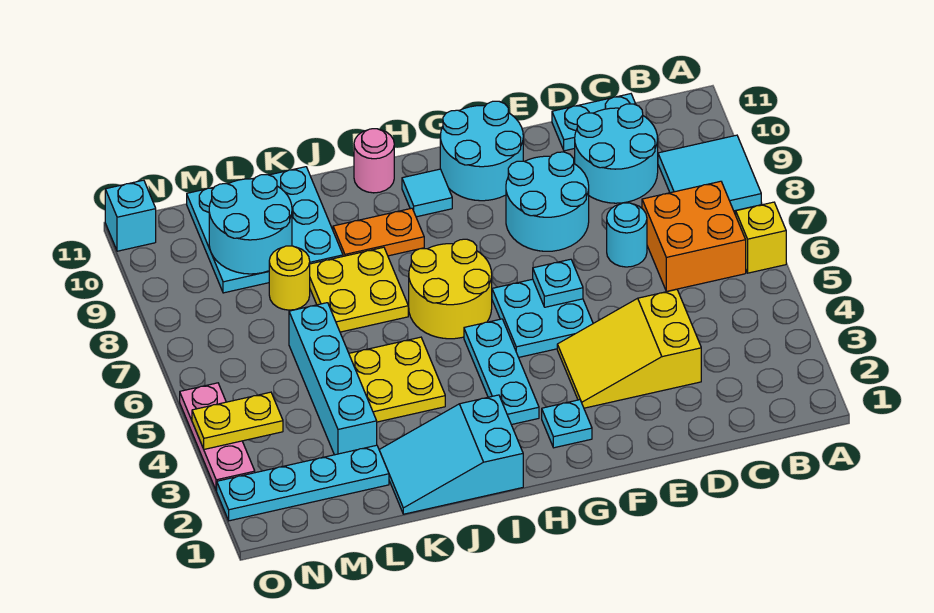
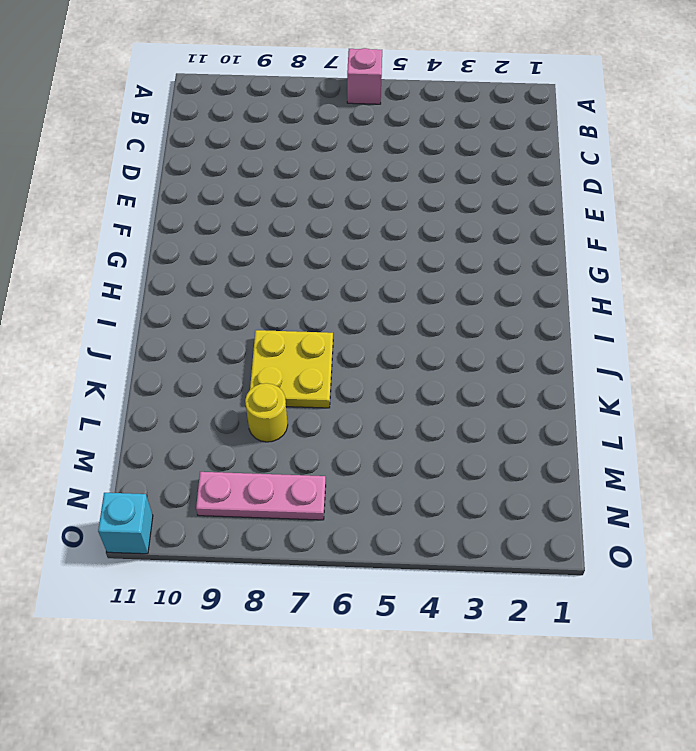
pink brick A6 level 1 -> yellow brick A6 level 1
pink plate N7:N9 level 1 -> pink plate O3:O5 level 1
none -> cyan tile A8:B9 level 1
none -> orange brick B6:C7 level 1
none -> cyan round brick C9:D10 level 1

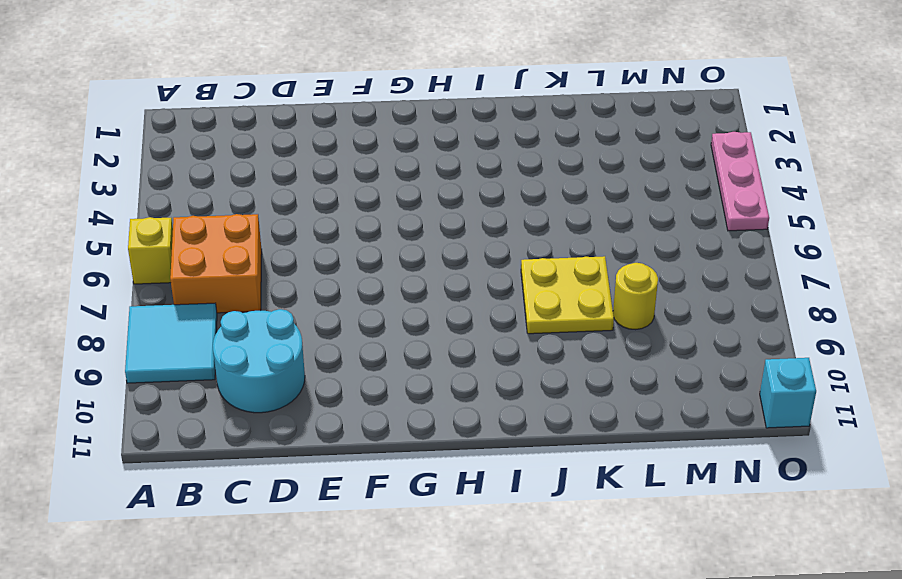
none -> cyan plate C11:D11 level 1
none -> yellow slope D3:F4 level 1 top D
none -> cyan round brick D7 level 1

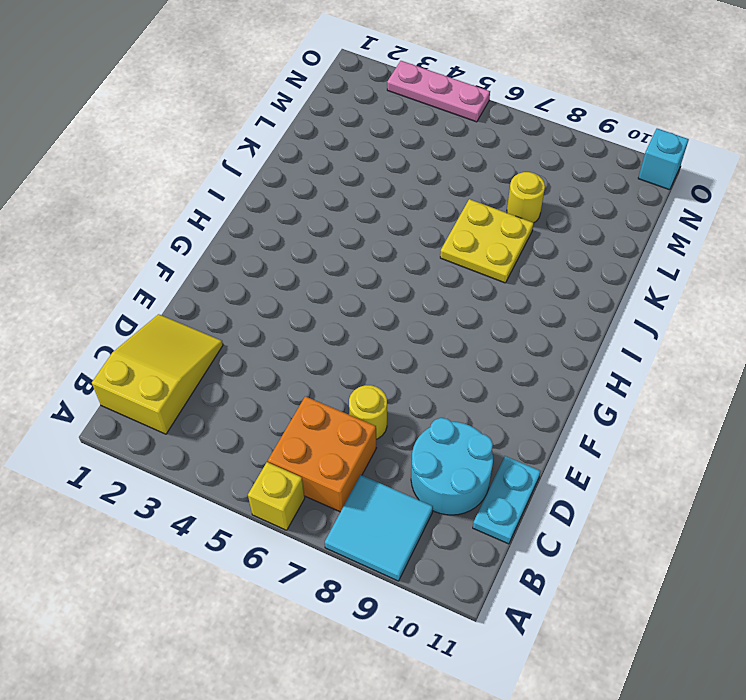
yellow slope B1:D2 level 1 top B -> yellow slope D3:F4 level 1 top D
yellow round brick D7 level 1 -> cyan round brick D7 level 1
none -> cyan round brick E8:F9 level 1
none -> cyan plate F5:G6 level 1
none -> cyan round brick F10:G11 level 1

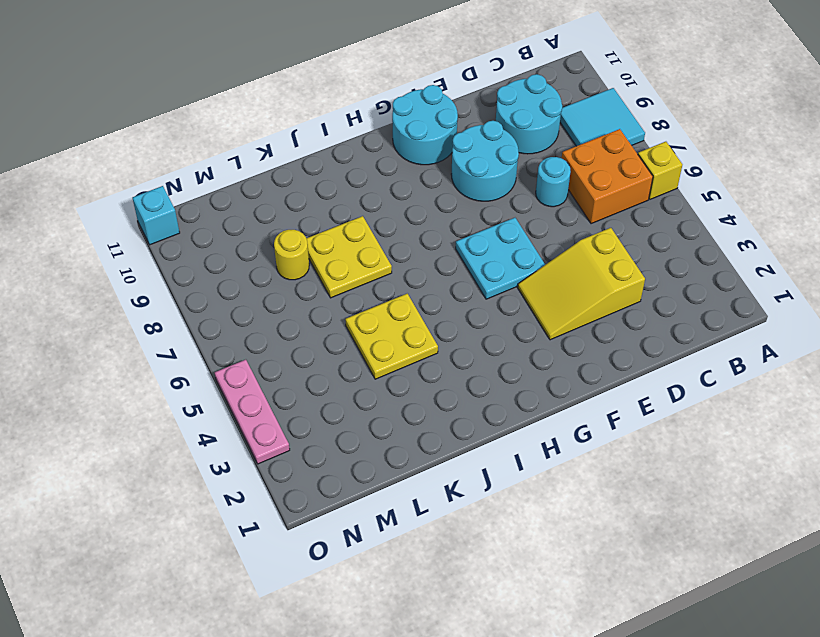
none -> cyan plate C11:D11 level 1
none -> cyan plate G2 level 1
none -> cyan plate H3:H5 level 1

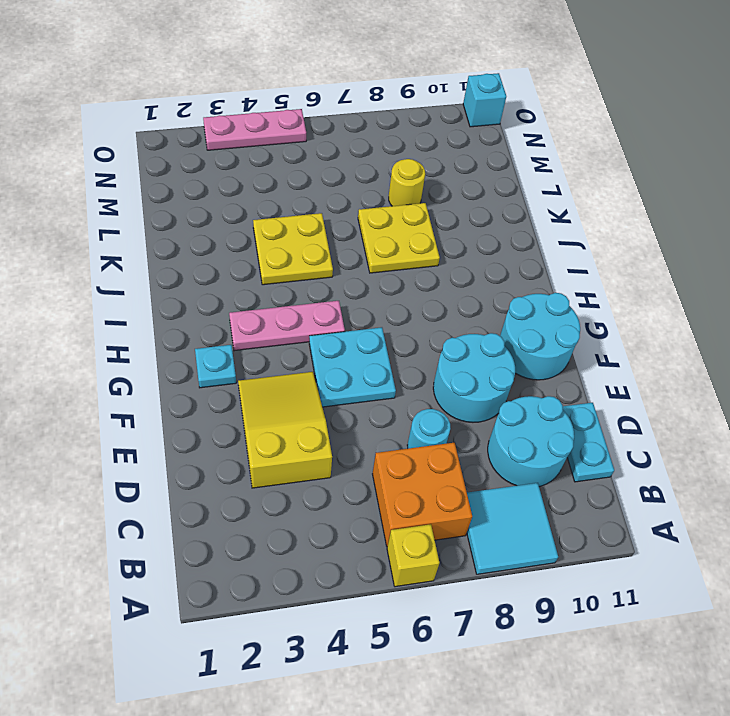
pink plate H3:H5 level 1 -> cyan plate H3:H5 level 1
none -> yellow round brick H6:I7 level 1
none -> cyan tile H10 level 1
none -> cyan slope I1:K2 level 1 top I

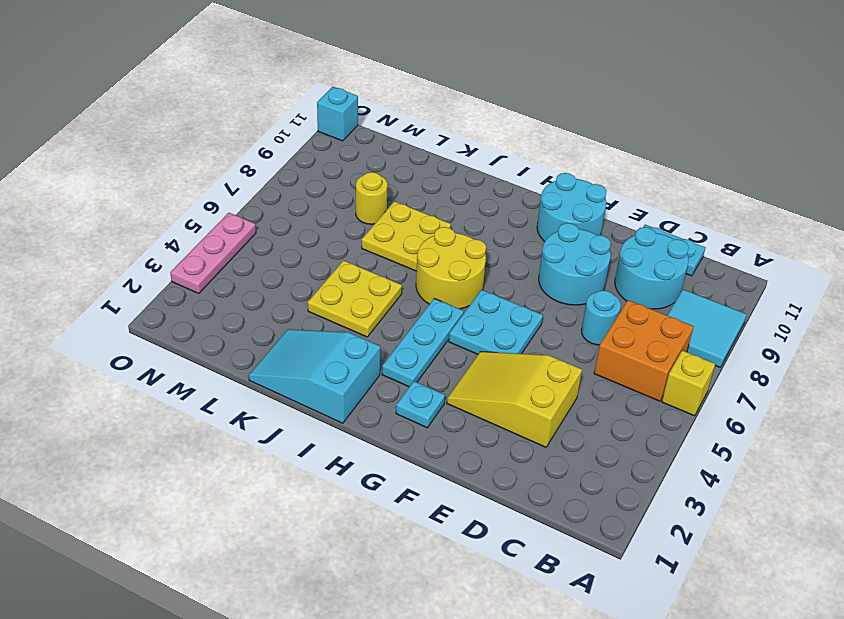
none -> cyan tile H10 level 1
none -> orange plate I9:J9 level 1
none -> pink round brick I11 level 1

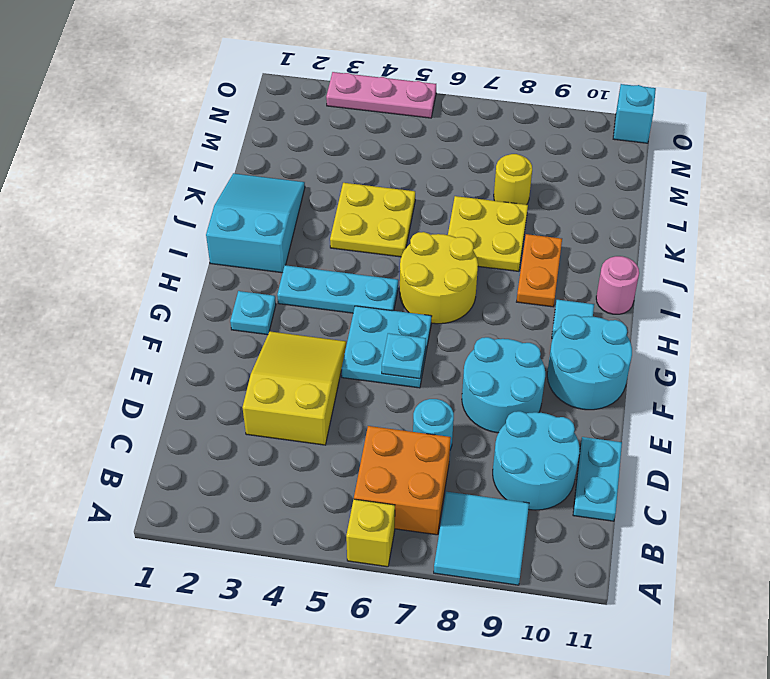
none -> cyan plate K9:M11 level 1
none -> cyan plate L2:O2 level 1
none -> cyan brick L3:L6 level 1

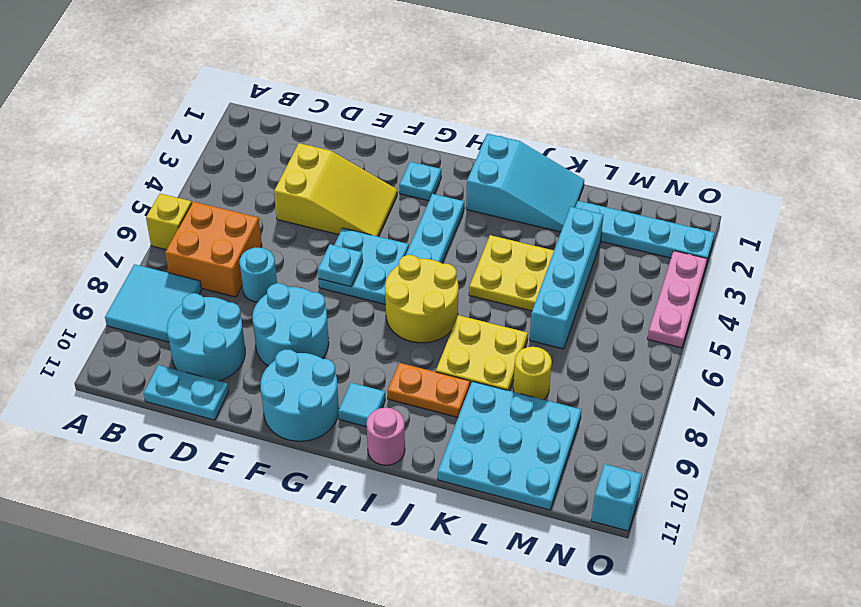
none -> cyan round brick L9:M10 level 2
none -> yellow plate N4:O4 level 2

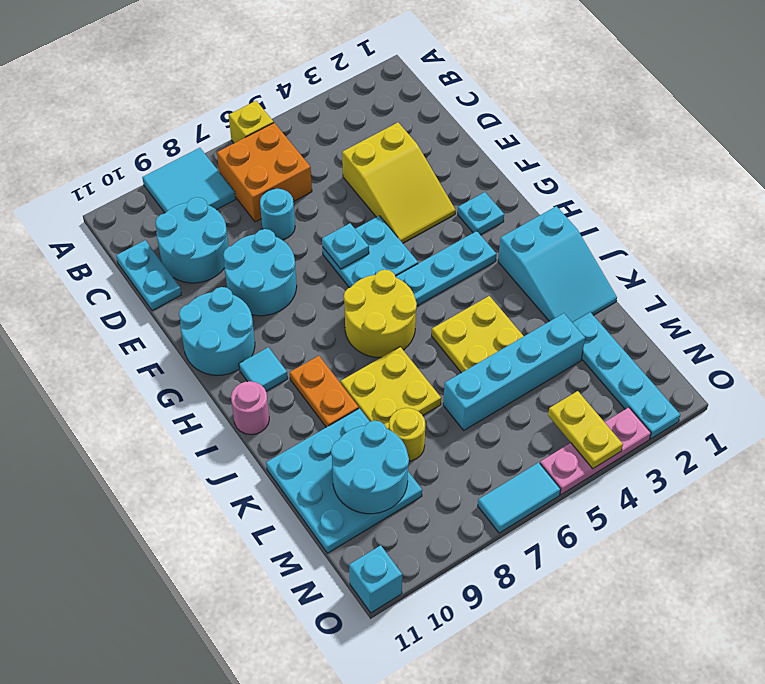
cyan tile O6:O7 level 1 -> none

